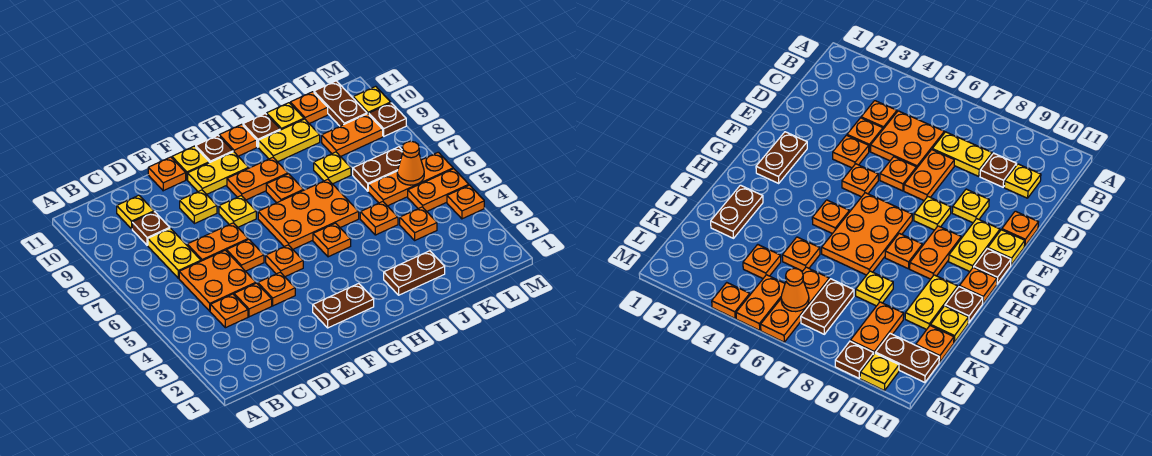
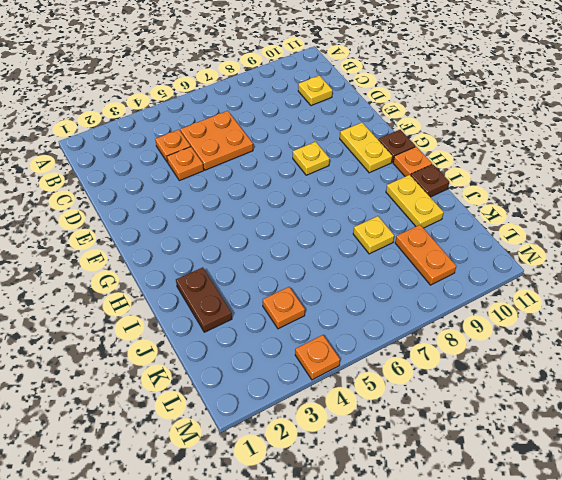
none -> yellow plate C7:C8 level 1
none -> brown plate C9 level 1
none -> orange plate D7:E7 level 1
none -> orange plate E4 level 1

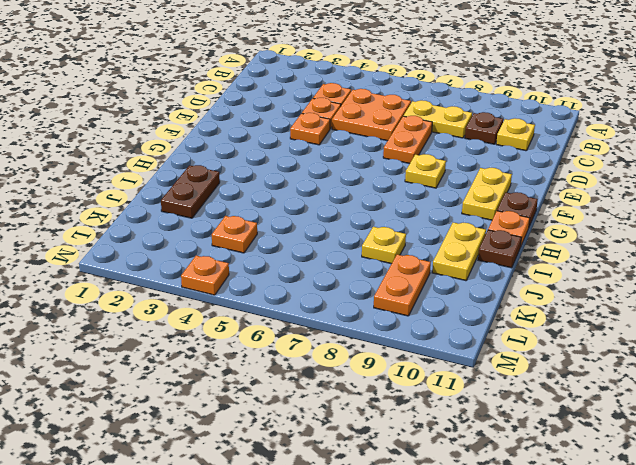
none -> orange plate E6 level 1
none -> yellow plate E9 level 1
none -> orange plate E11 level 1
none -> brown plate F2:G2 level 1

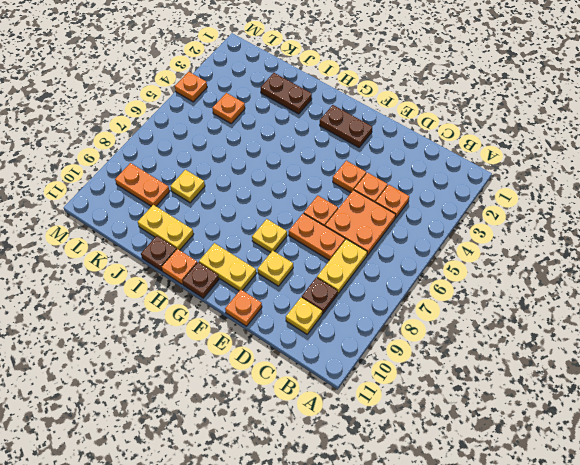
none -> orange plate F5 level 1
none -> yellow plate F11 level 1
none -> orange plate G6:I7 level 1
none -> orange plate G9:H9 level 1

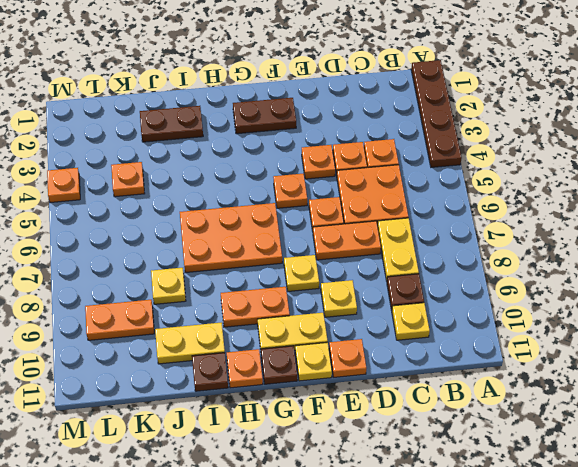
brown plate A1:A4 level 1 -> none
none -> orange plate H5 level 1
none -> orange plate H8 level 1
none -> orange plate J5 level 1
none -> yellow plate J11 level 1

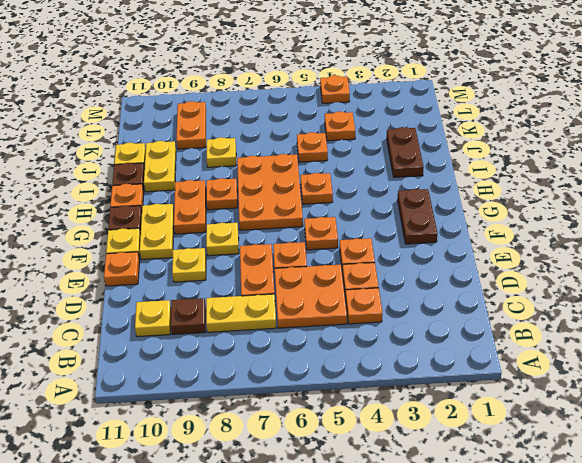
none -> orange plate K6:M6 level 1
none -> brown plate K7:L7 level 1
none -> orange plate K11 level 1
none -> orange plate L5:M5 level 1

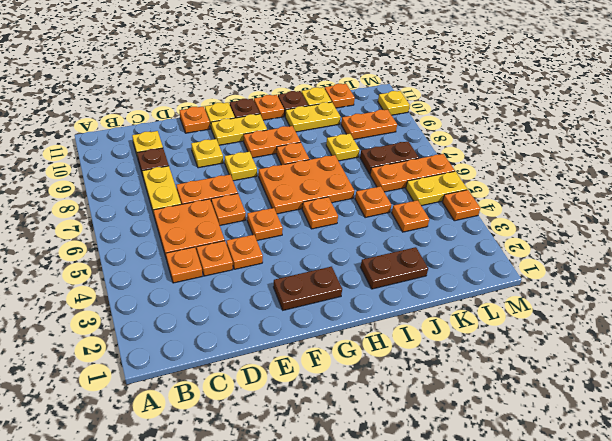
yellow plate L5:M5 level 1 -> orange plate L5:M5 level 1
none -> brown plate L10:L11 level 1
none -> brown plate M9 level 1
none -> orange cone L6 level 2

